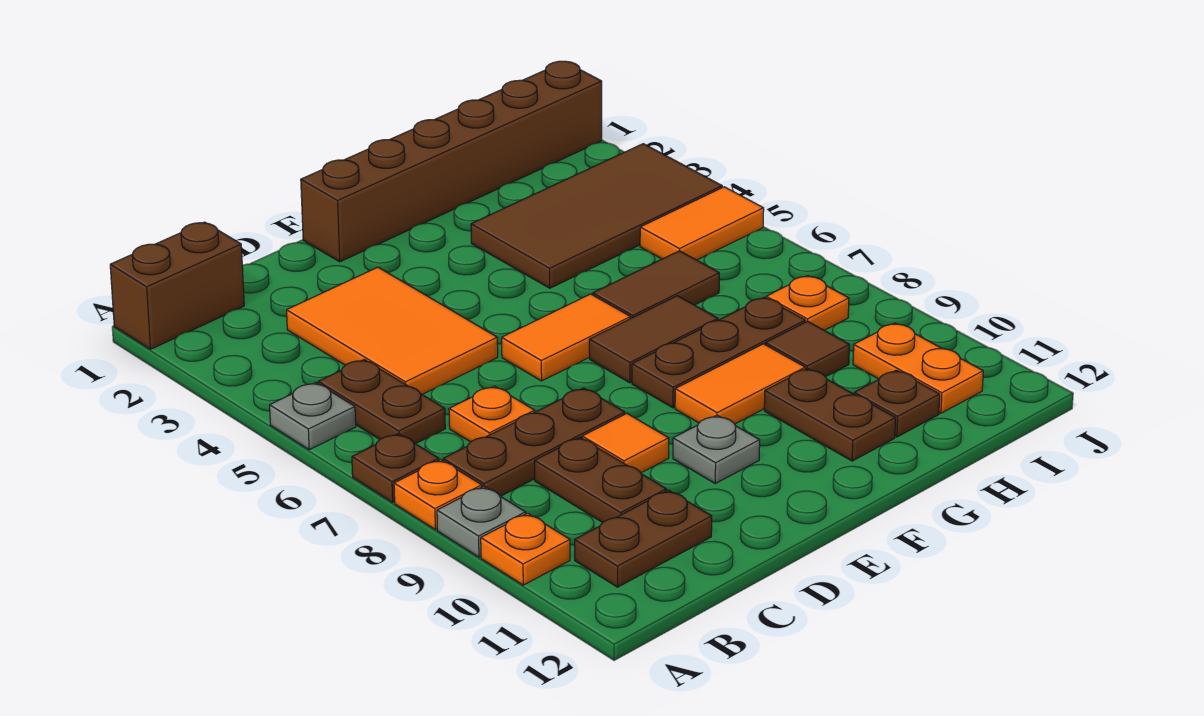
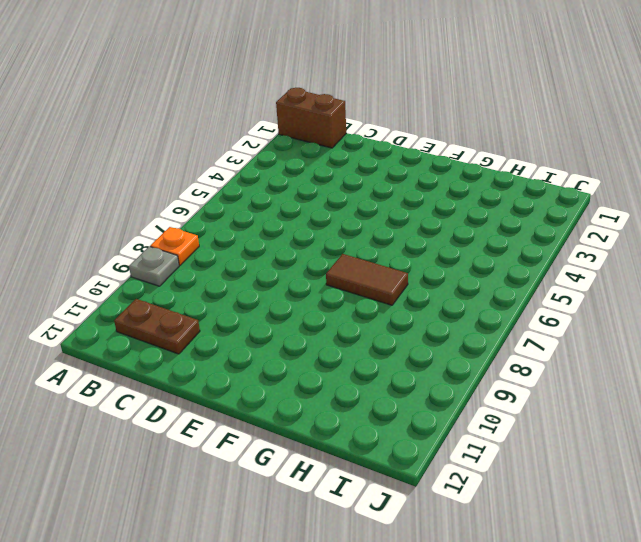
none -> grey plate A5 level 1
none -> brown plate A7 level 1
none -> orange plate A10 level 1

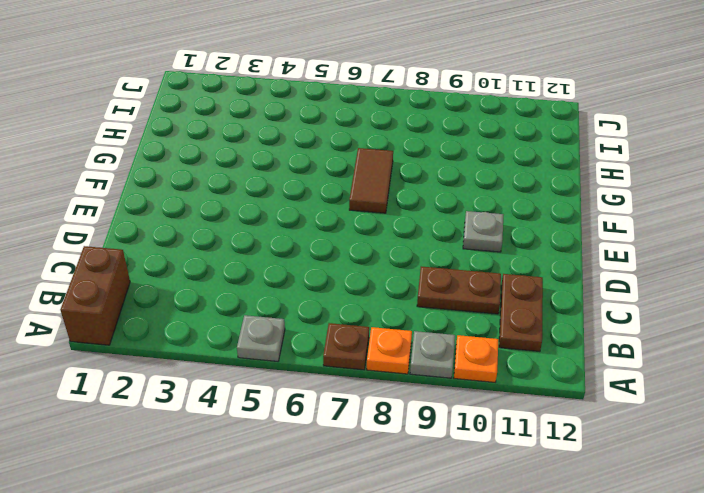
none -> brown plate B5:B6 level 1
none -> brown plate B8:D8 level 1
none -> orange tile C3:D5 level 1

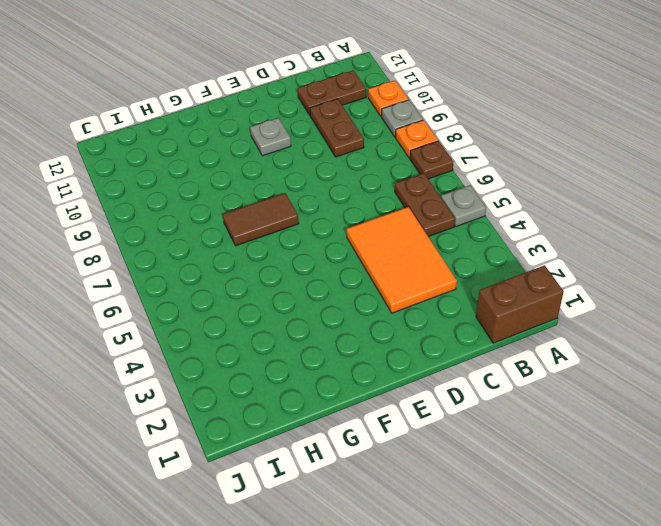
none -> brown plate B8:D8 level 1
none -> orange plate C7 level 1
none -> orange tile D9 level 1

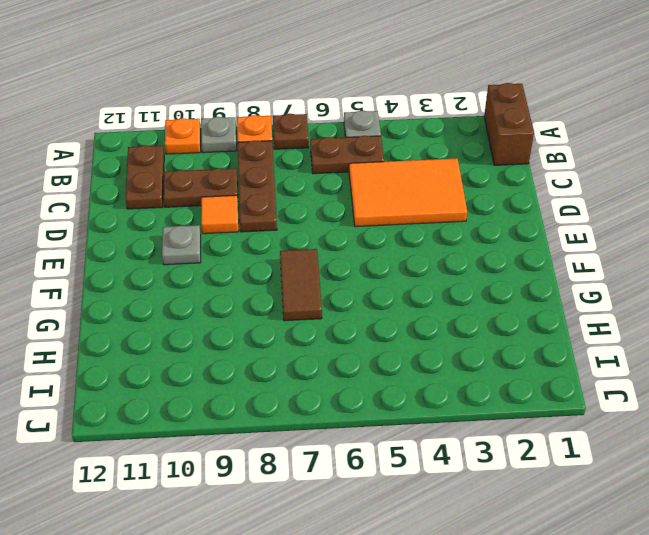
none -> orange plate C7 level 1
none -> brown brick E1:J1 level 1
none -> orange tile E6:F6 level 1

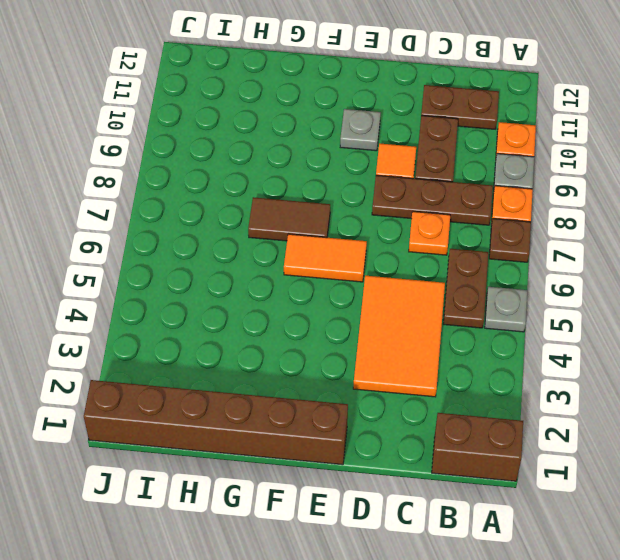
none -> brown plate F8:H8 level 1
none -> orange tile F9:G9 level 1
none -> brown tile G3:J4 level 1

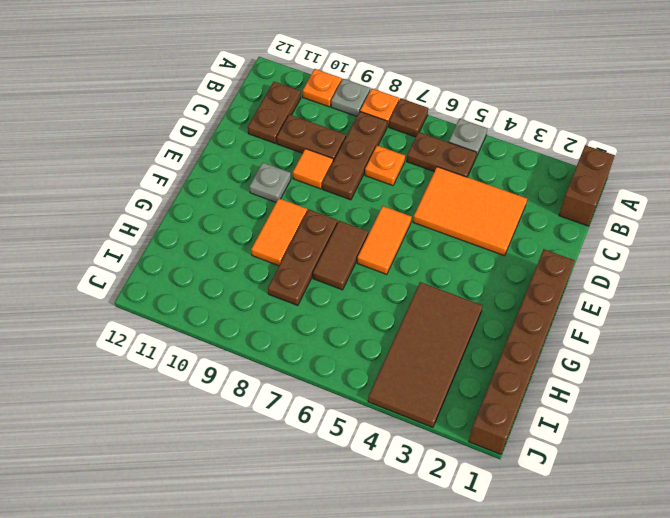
none -> brown tile G6:H6 level 1
none -> brown plate G10:G11 level 1
none -> brown tile H9 level 1

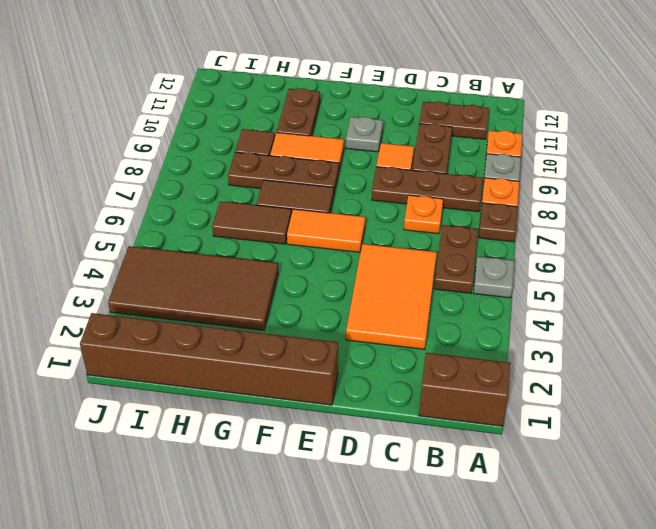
none -> brown plate H11 level 1
none -> orange tile I5:J5 level 1
none -> orange plate I8 level 1

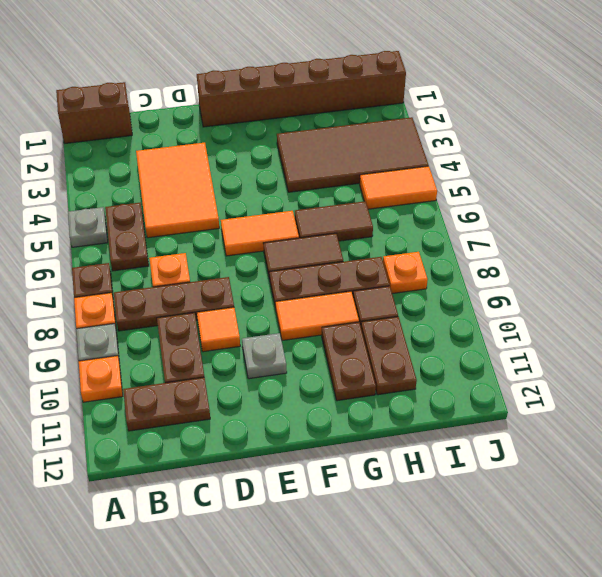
brown plate H10:H11 level 1 -> brown plate H11 level 1
none -> orange plate I10:I11 level 1

